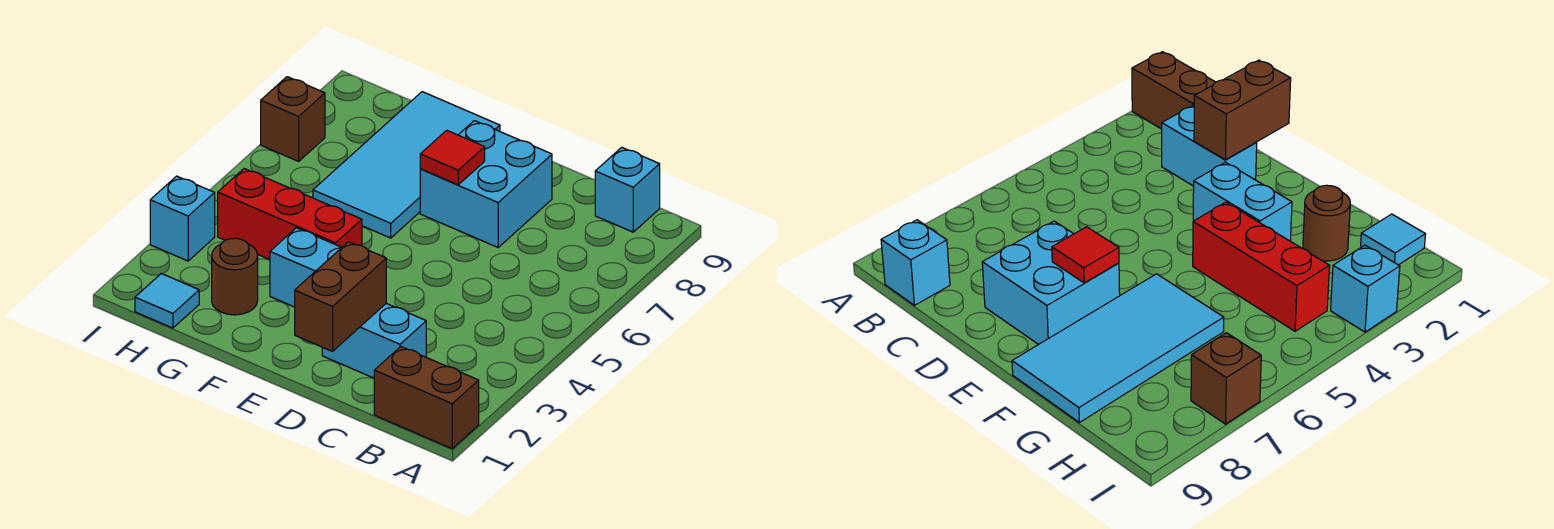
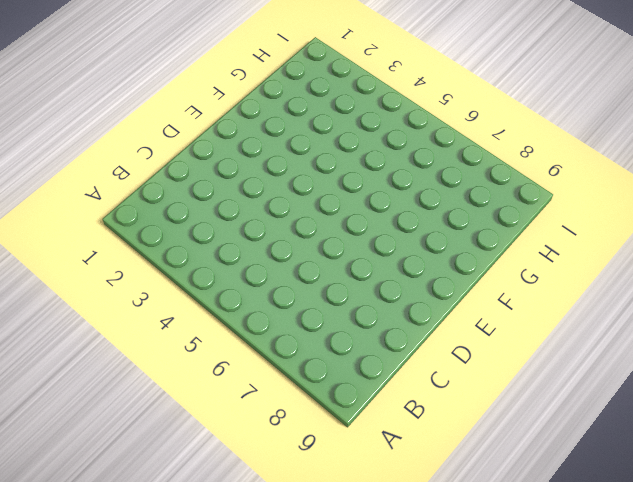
none -> brown brick A1:B1 level 1
none -> cyan brick B9 level 1
none -> cyan brick C2:D2 level 1

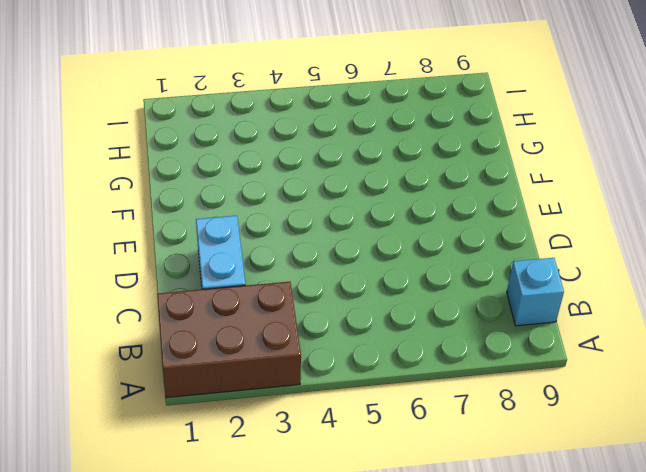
brown brick A1:B3 level 1 -> brown brick A1:B1 level 1
none -> cyan brick D7:E8 level 1
none -> cyan brick E3:F3 level 1
none -> red brick F4:H4 level 1

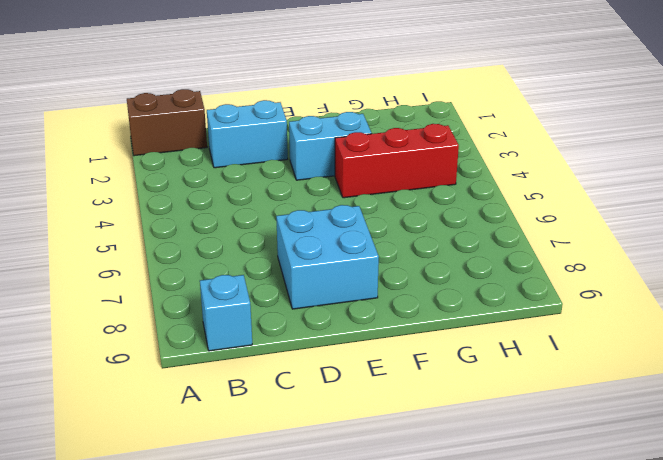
none -> cyan tile F6:G9 level 1
none -> brown round brick G2 level 1
none -> cyan tile H1 level 1

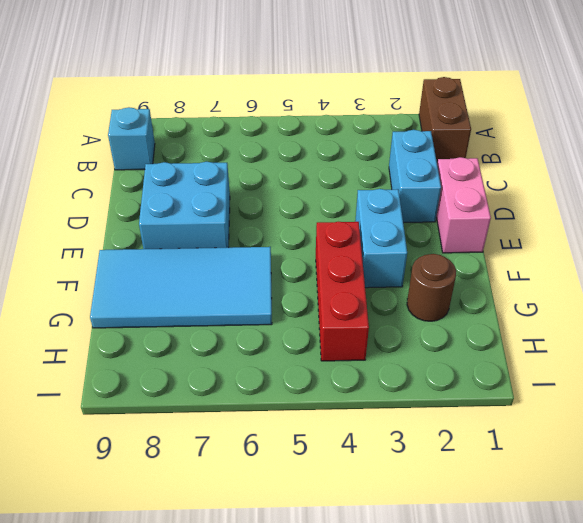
pink brick D1:E1 level 1 -> none
none -> cyan tile H1 level 1
none -> cyan brick I3 level 1
none -> brown brick I7 level 1

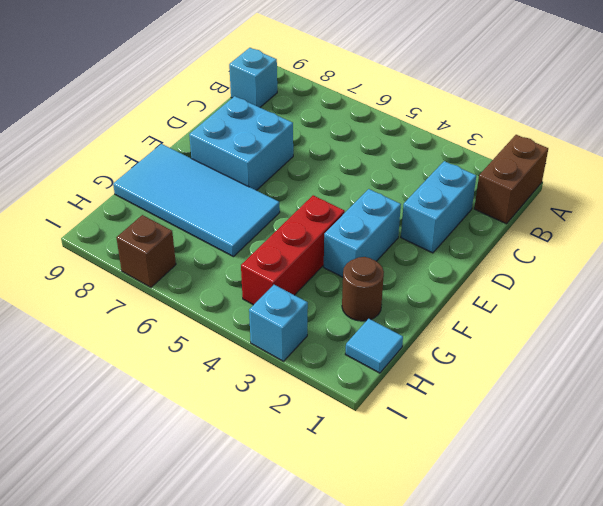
none -> brown brick D1:D2 level 2
none -> red tile E7 level 2

